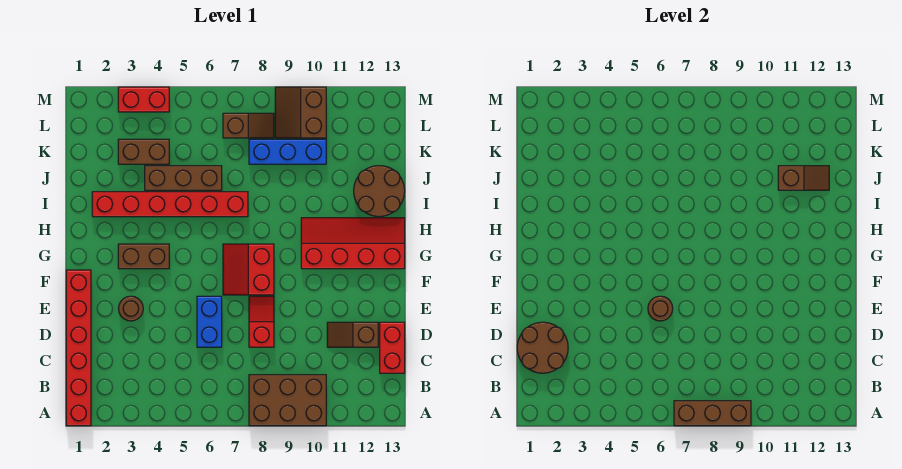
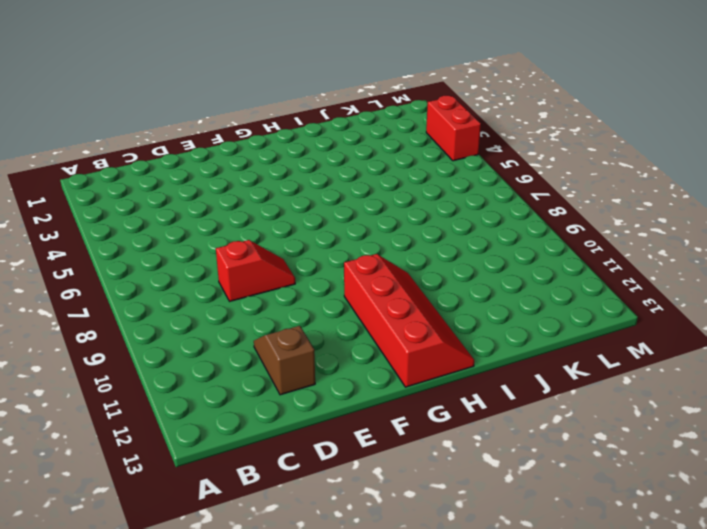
none -> red brick A1:F1 level 1
none -> brown brick A8:B10 level 1
none -> red brick C13:D13 level 1

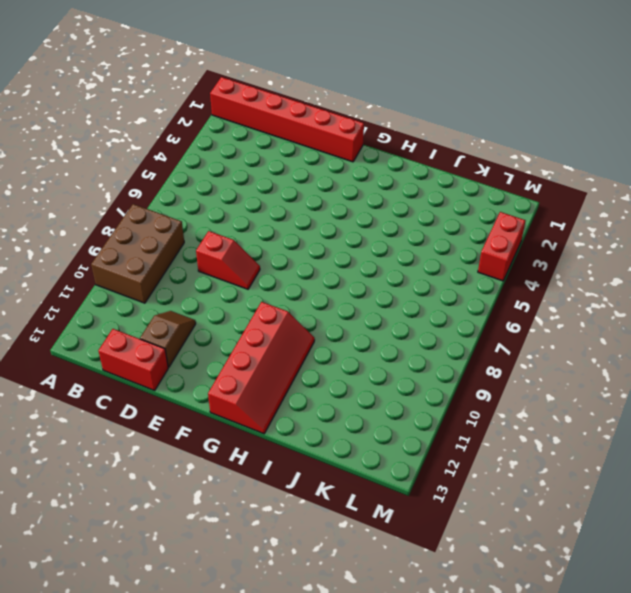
none -> blue brick D6:E6 level 1
none -> brown round brick E3 level 1
none -> red slope F7:G8 level 1 top 8

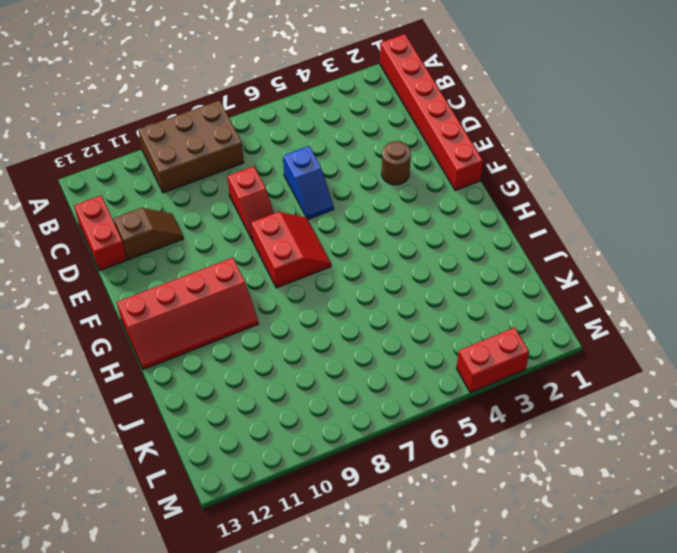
blue slope D6:E6 level 1 top D -> blue brick D6:E6 level 1
none -> brown brick G3:G4 level 1
none -> red brick I2:I7 level 1
none -> brown round brick I12:J13 level 1

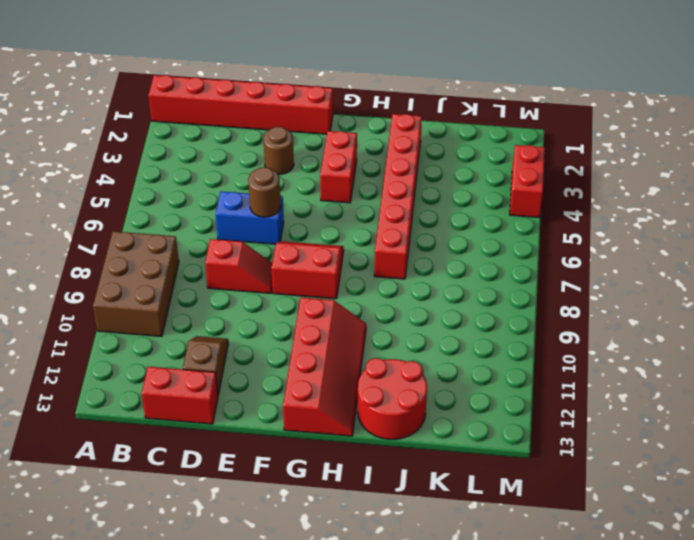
red brick G3:G4 level 1 -> brown brick G3:G4 level 1
red round brick I12:J13 level 1 -> brown round brick I12:J13 level 1
none -> brown brick J4:J6 level 1
none -> brown brick K3:K4 level 1
none -> blue brick K8:K10 level 1

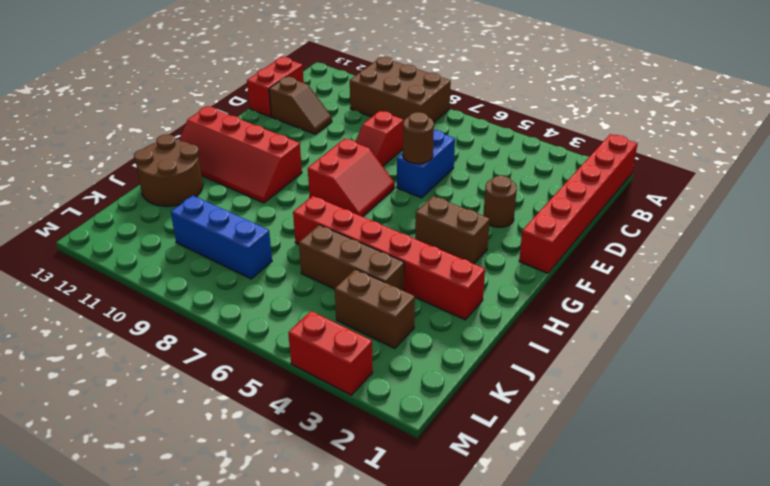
none -> brown slope L7:L8 level 1 top 7
none -> brown slope L9:M10 level 1 top 10
none -> brown brick A7:A9 level 2

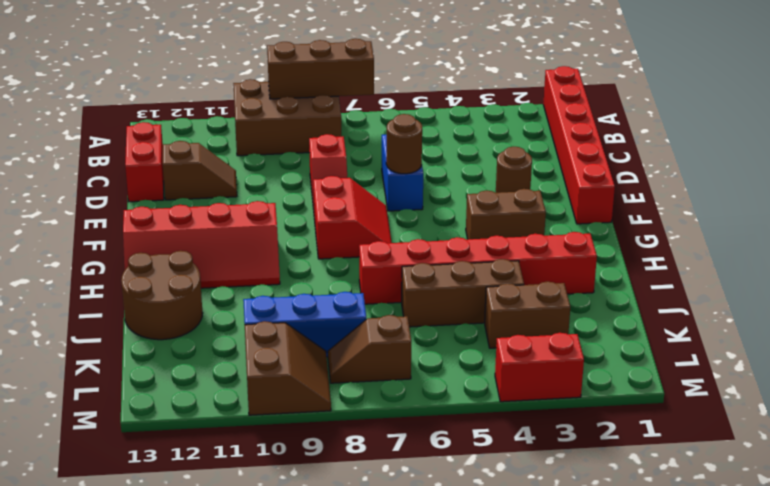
none -> brown round brick C1:D2 level 2
none -> brown slope J11:J12 level 2 top 11

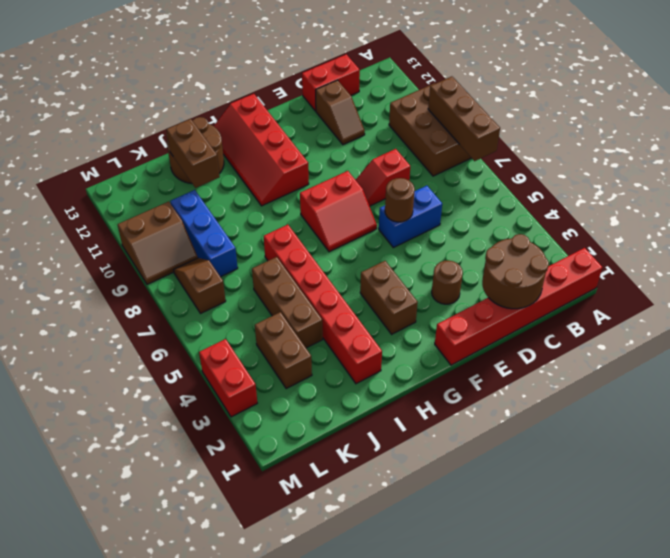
brown brick J11:J12 level 2 -> brown slope J11:J12 level 2 top 11

